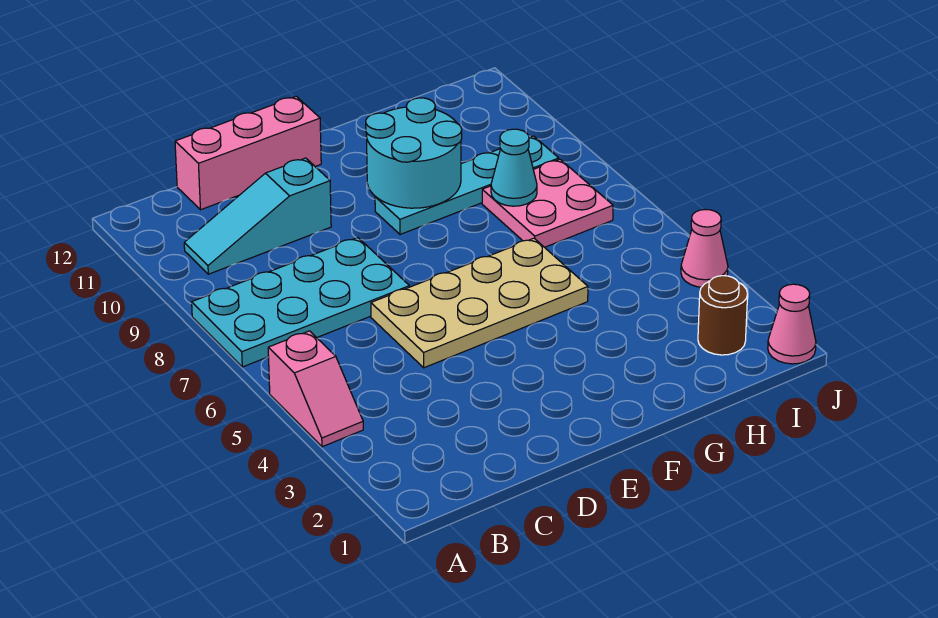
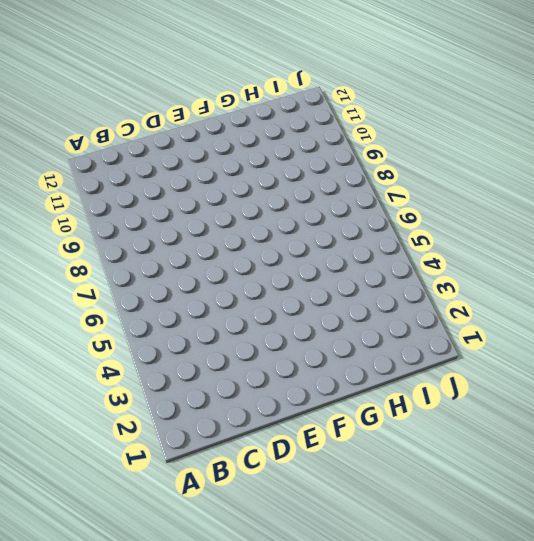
none -> pink slope A4:A5 level 1 top 5
none -> cyan plate A7:D8 level 1
none -> cyan slope B10:D10 level 1 top D

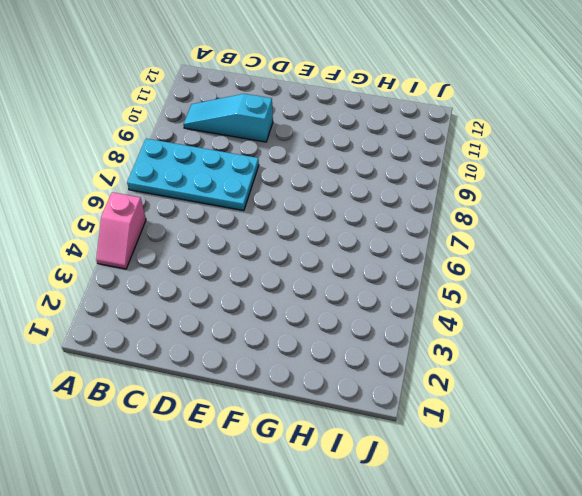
none -> pink brick C12:E12 level 1
none -> tan plate D5:G6 level 1
none -> cyan plate F9:I9 level 1

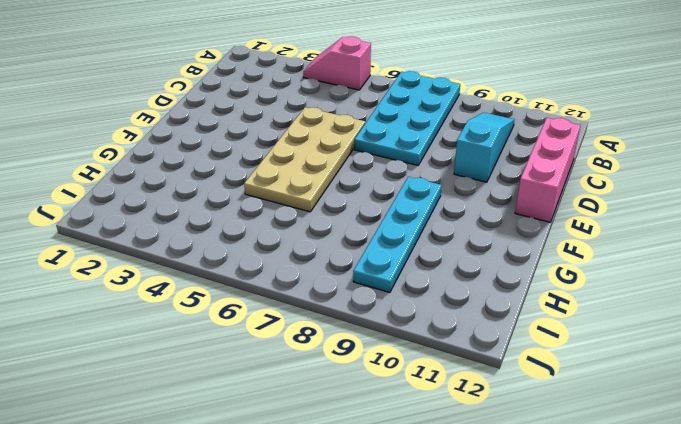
none -> pink plate H7:I8 level 1
none -> brown round brick I2 level 1
none -> pink cone J1 level 1

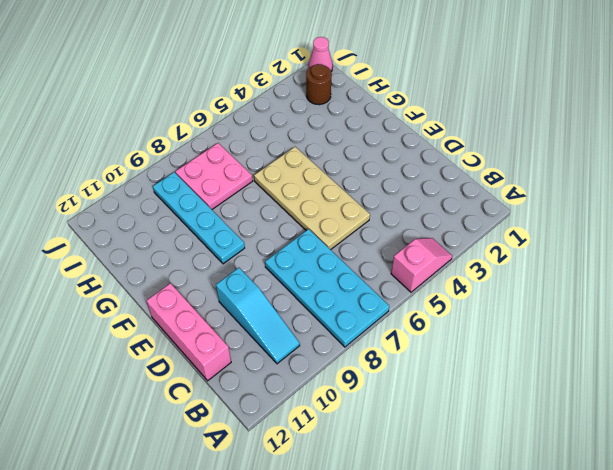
none -> pink cone J4 level 1
none -> cyan round brick F9:G10 level 2
none -> cyan cone H8 level 2

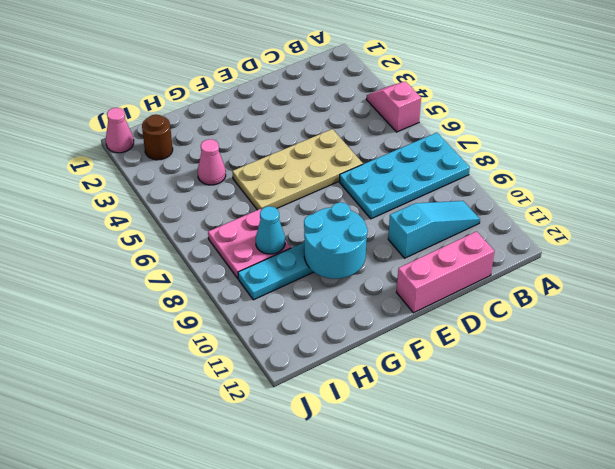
pink cone H4 level 1 -> pink cone J4 level 1

